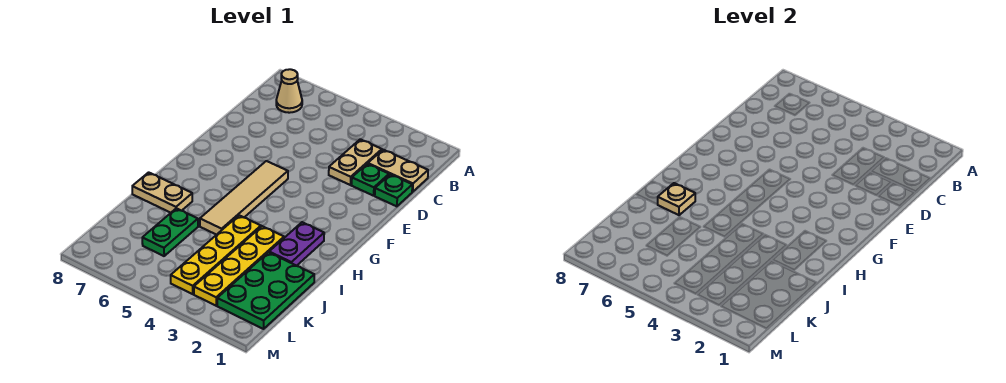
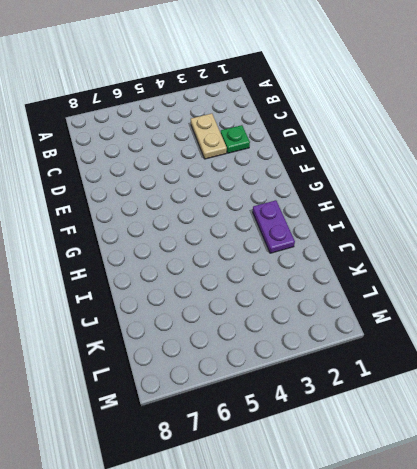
none -> tan cone B7 level 1
none -> tan plate C1:C2 level 1
none -> green plate D1 level 1

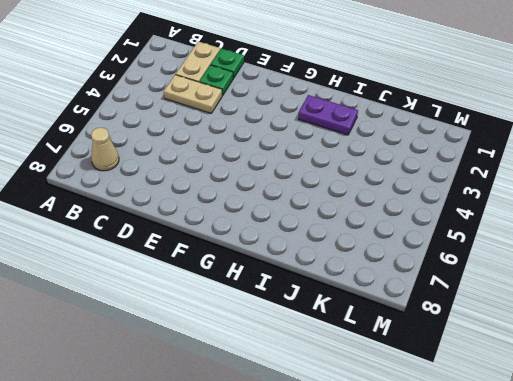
none -> tan tile F5:I5 level 1
none -> yellow plate I3:L3 level 1
none -> yellow plate I4:L4 level 1

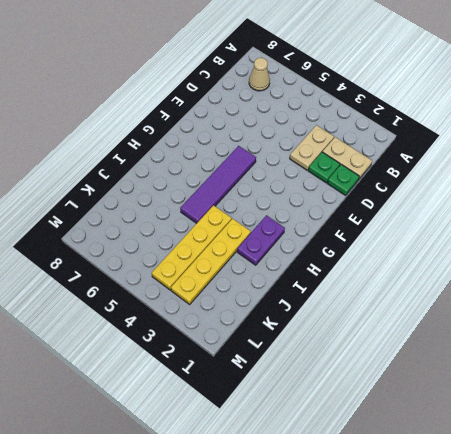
purple tile F5:I5 level 1 -> tan tile F5:I5 level 1
none -> tan plate I7:I8 level 1
none -> green plate J1:L2 level 1
none -> green plate J6:K6 level 1

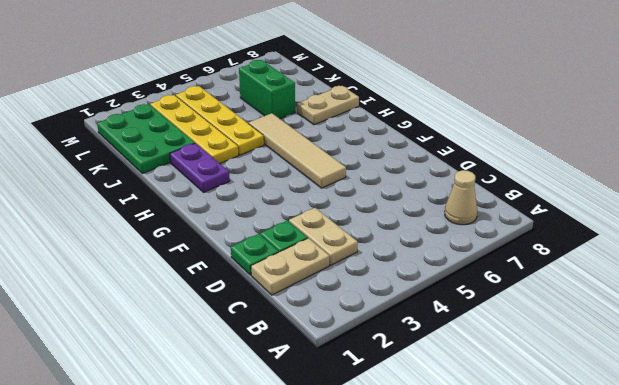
green brick J6:K6 level 1 -> green plate J6:K6 level 1
none -> tan plate I7 level 2

